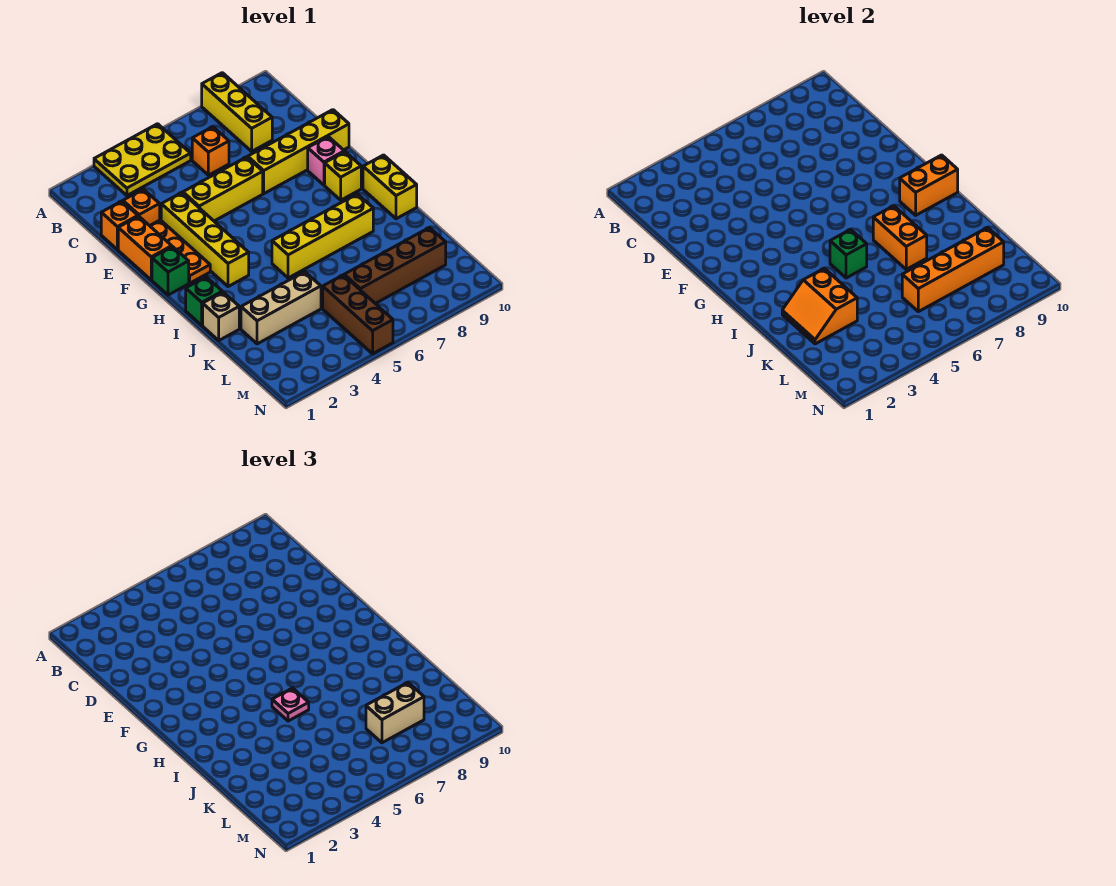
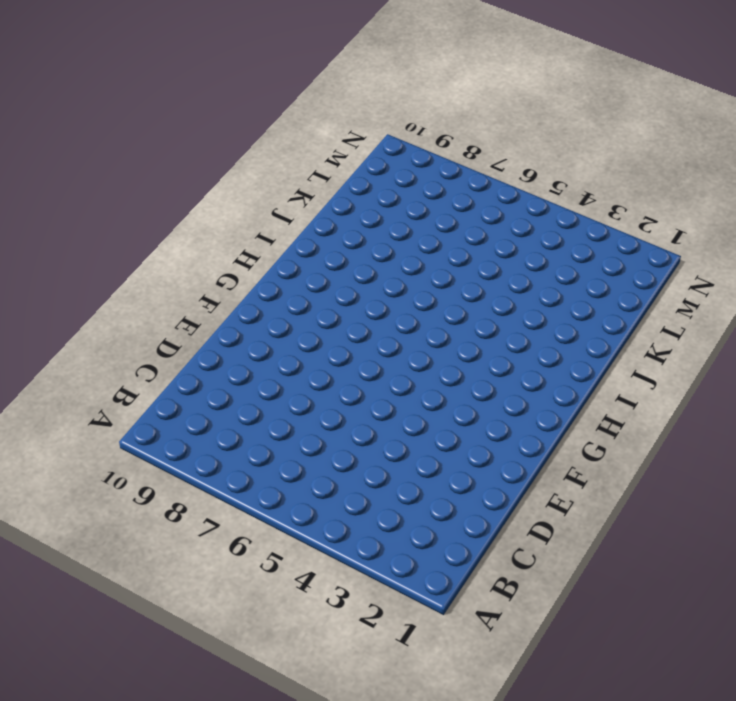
none -> yellow plate A3:B5 level 1
none -> yellow brick A8:C8 level 1
none -> orange brick C6 level 1

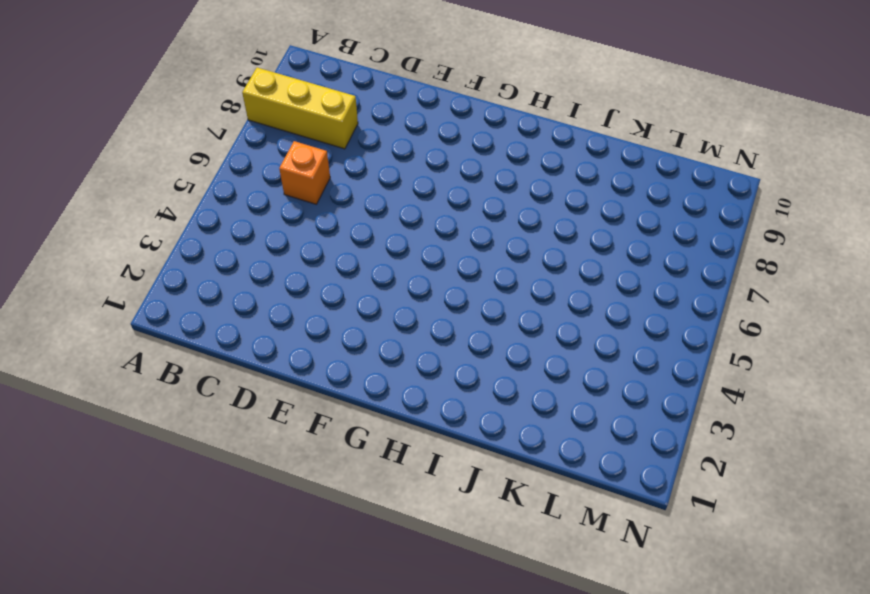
none -> yellow plate A3:B5 level 1
none -> orange brick D1 level 1
none -> orange brick D2 level 1

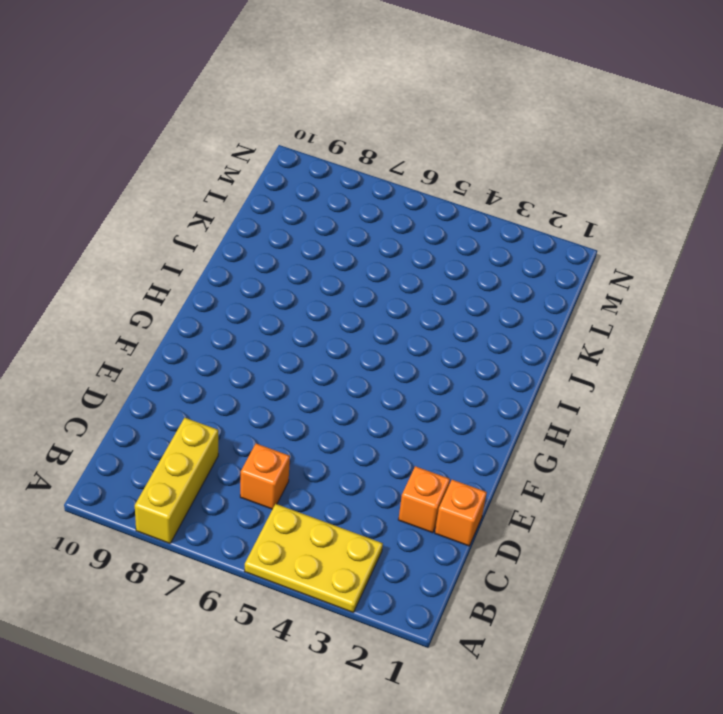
none -> orange brick E1:F1 level 1
none -> orange plate E2:G2 level 1
none -> yellow brick E3:H3 level 1

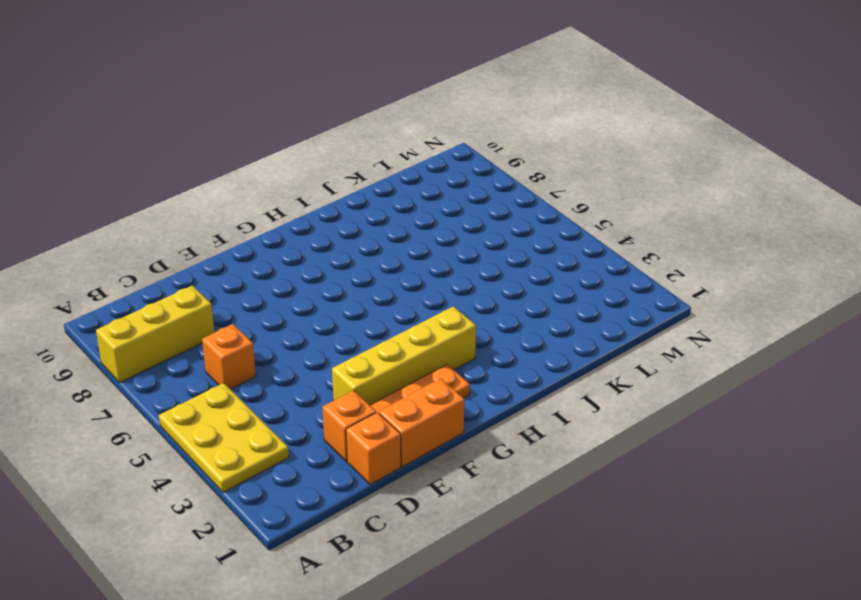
none -> yellow brick E4:E6 level 1
none -> yellow brick E7:E10 level 1
none -> pink brick F9 level 1

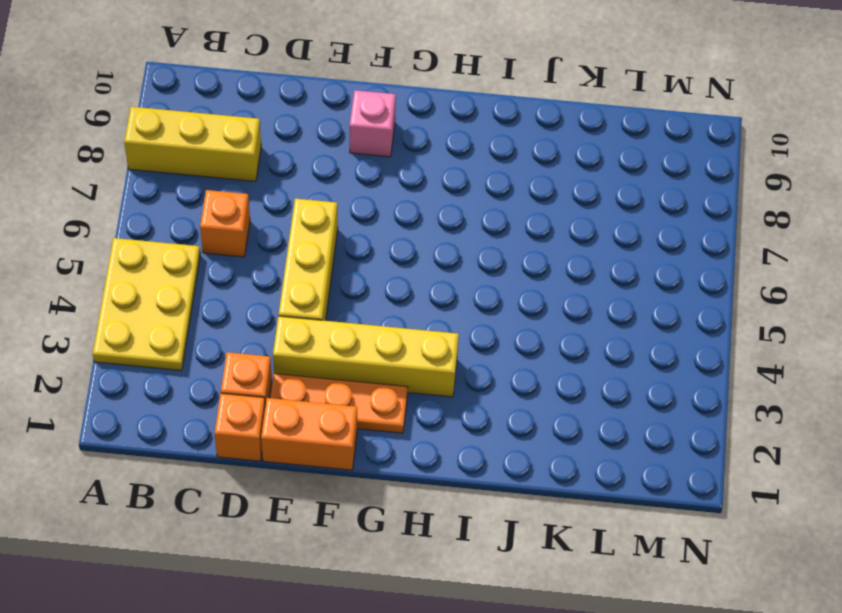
none -> yellow brick E7:E10 level 1
none -> green brick G1 level 1
none -> yellow brick G9 level 1

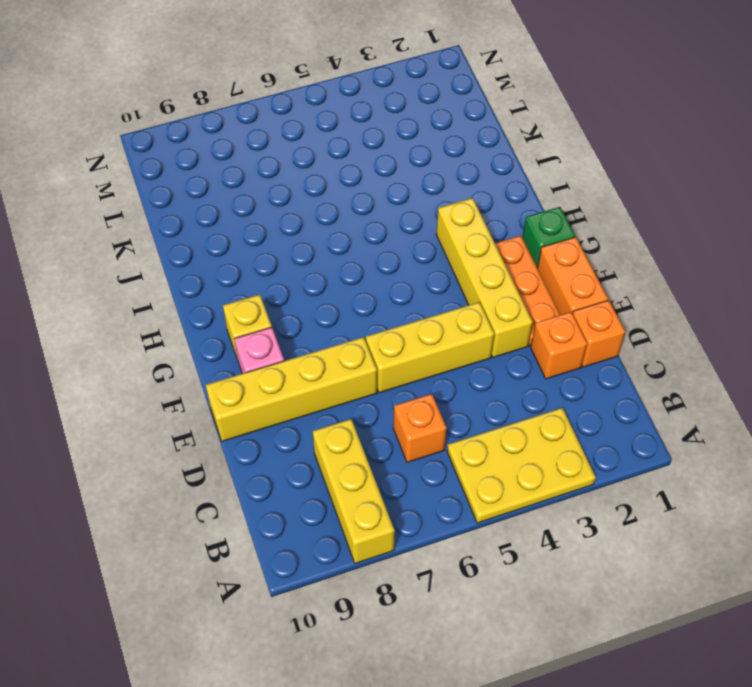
none -> yellow brick H10:I10 level 1
none -> green brick I1 level 1
none -> yellow brick I5:I8 level 1

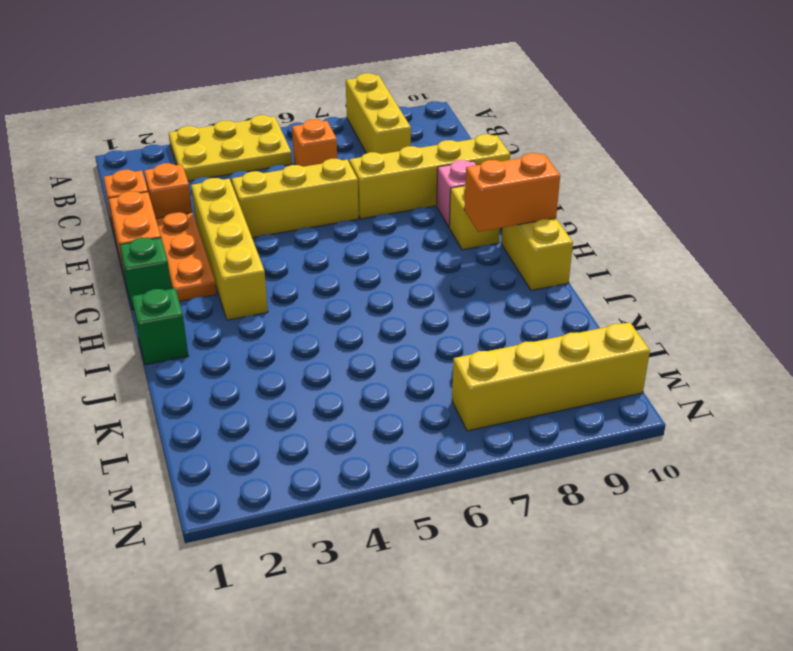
yellow brick M7:M10 level 1 -> yellow brick I5:I8 level 1
none -> tan brick J1 level 1
none -> tan brick K2:K4 level 1
none -> brown brick L5:N5 level 1

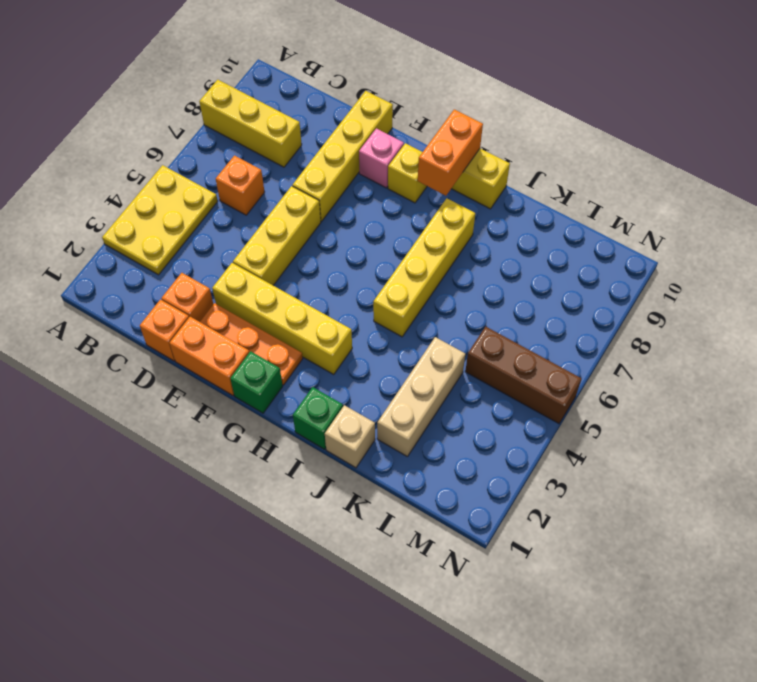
none -> brown brick L6:L9 level 1
none -> green brick I5 level 2
none -> orange brick I7:J7 level 2

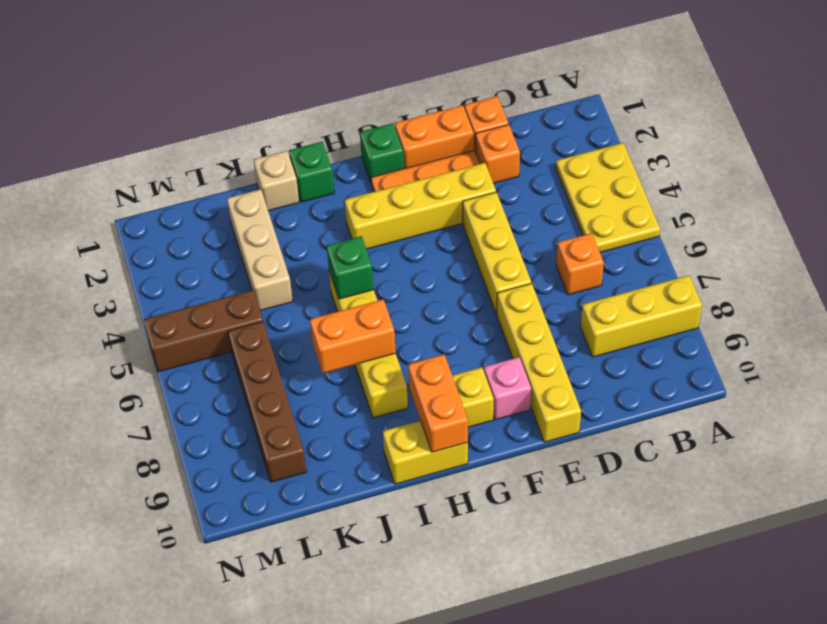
none -> orange slope J2:K3 level 2 top 3
none -> orange brick L6:L9 level 2
none -> pink plate I5 level 3

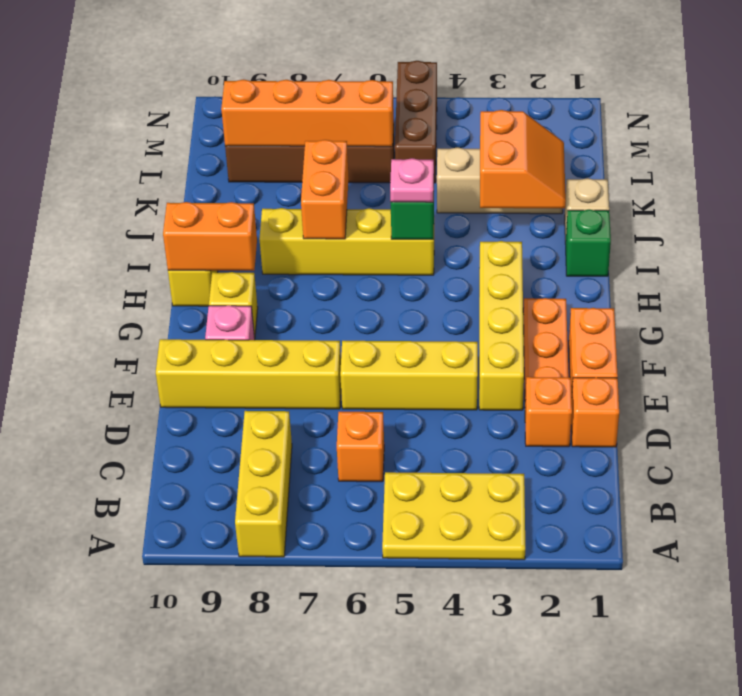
none -> green brick G1 level 1
none -> tan brick L7:L8 level 3

